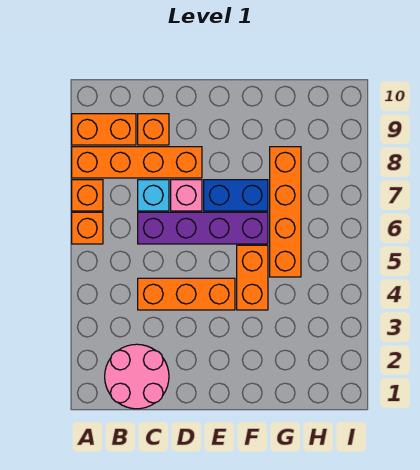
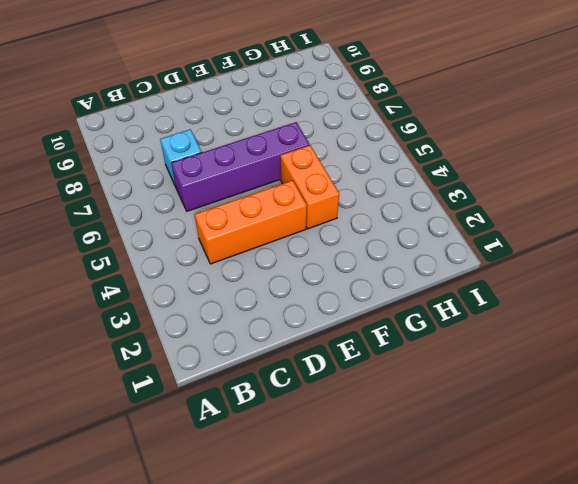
none -> orange brick A6 level 1
none -> orange brick A7 level 1
none -> orange brick A8:D8 level 1

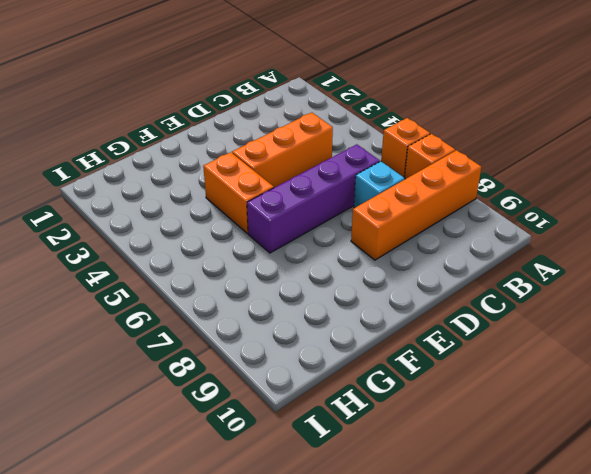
none -> orange brick A9:B9 level 1
none -> pink round brick B1:C2 level 1
none -> orange brick C9 level 1

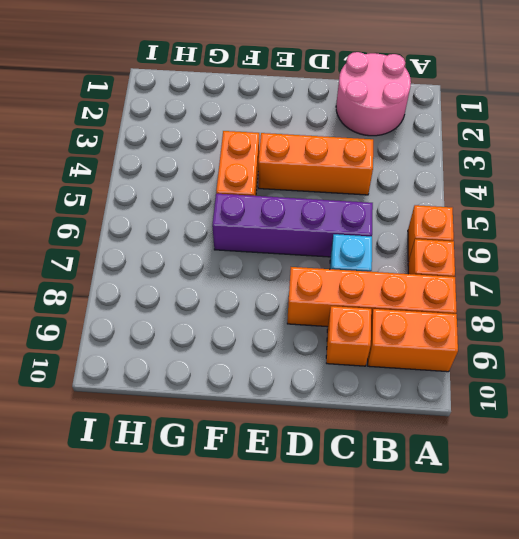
none -> pink brick D7 level 1
none -> blue brick E7:F7 level 1
none -> orange brick G5:G8 level 1

